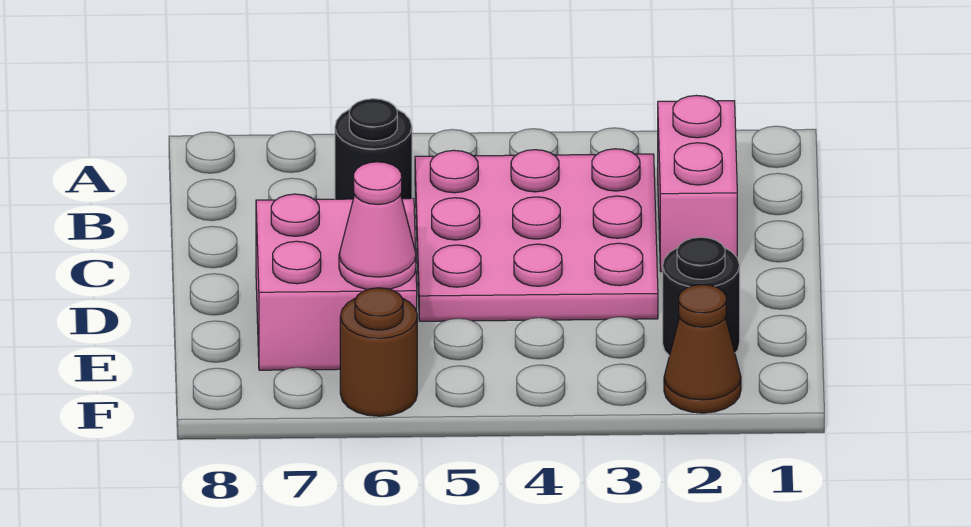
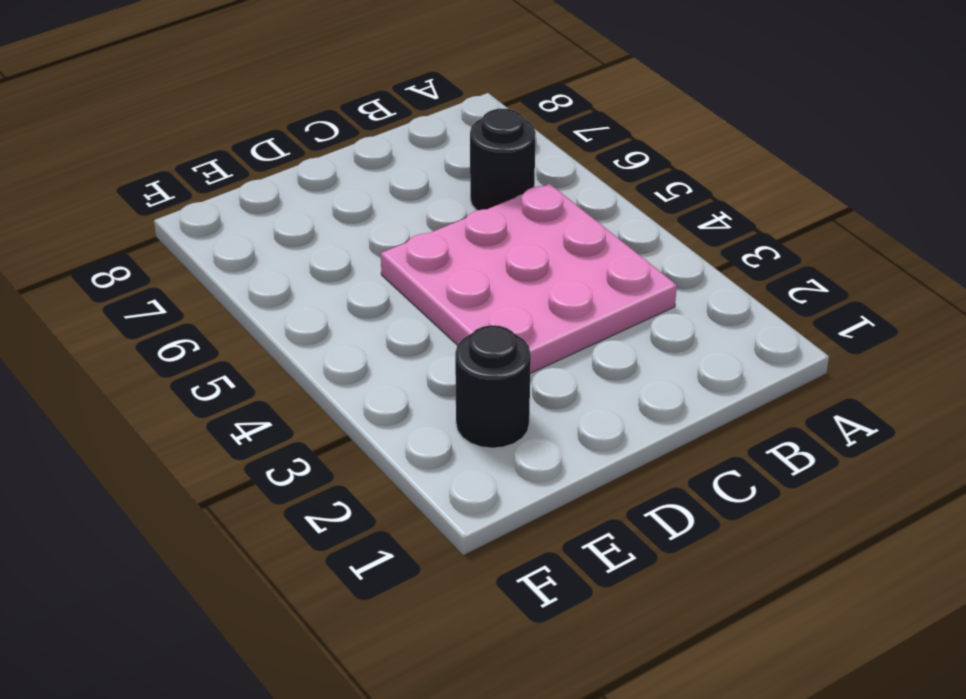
none -> pink brick B2:C2 level 1
none -> pink brick D6:E7 level 1

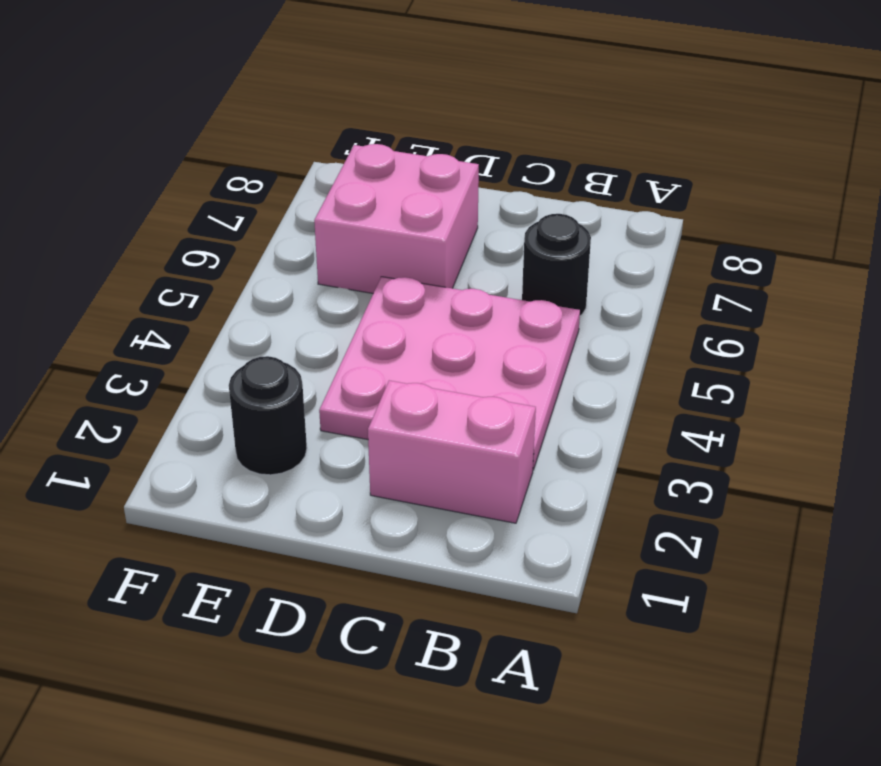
none -> brown cone F2 level 1
none -> brown round brick F6 level 1

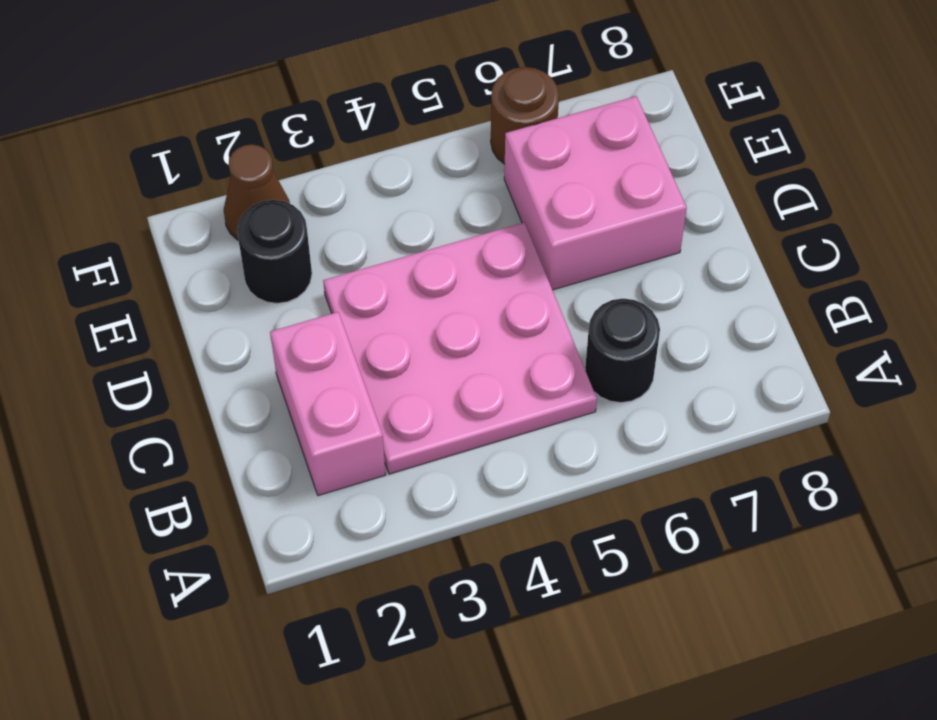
none -> pink cone E6 level 2

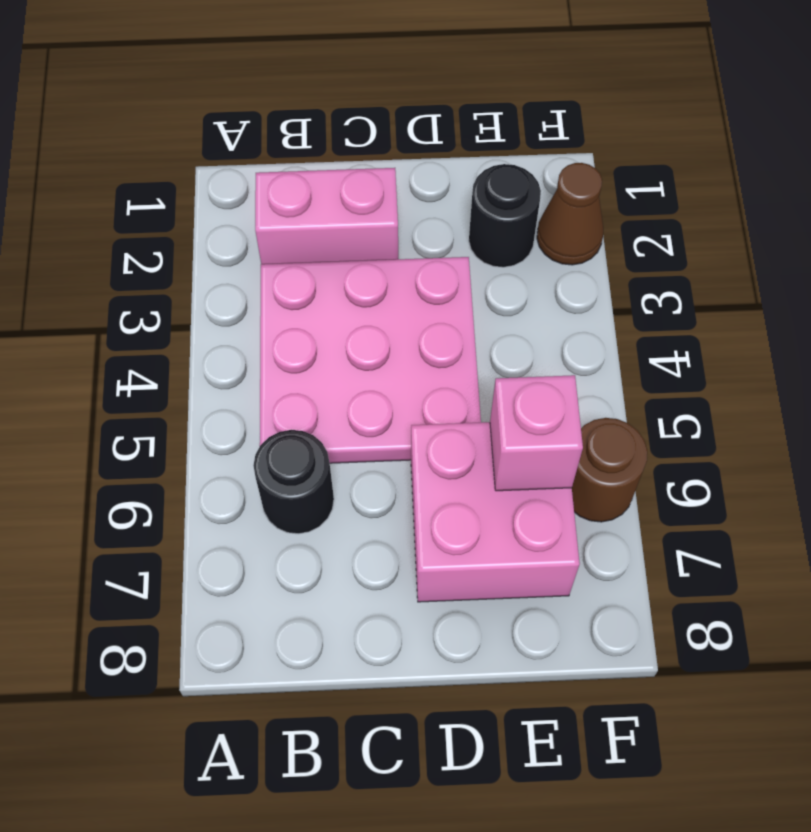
pink brick E6 level 2 -> pink cone E6 level 2

